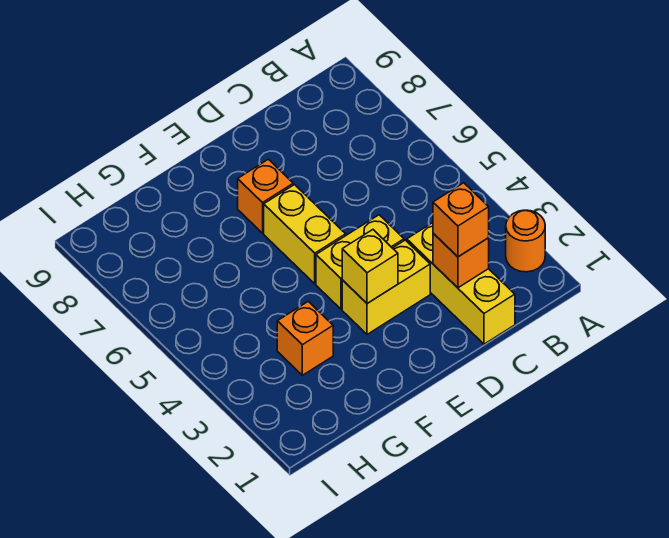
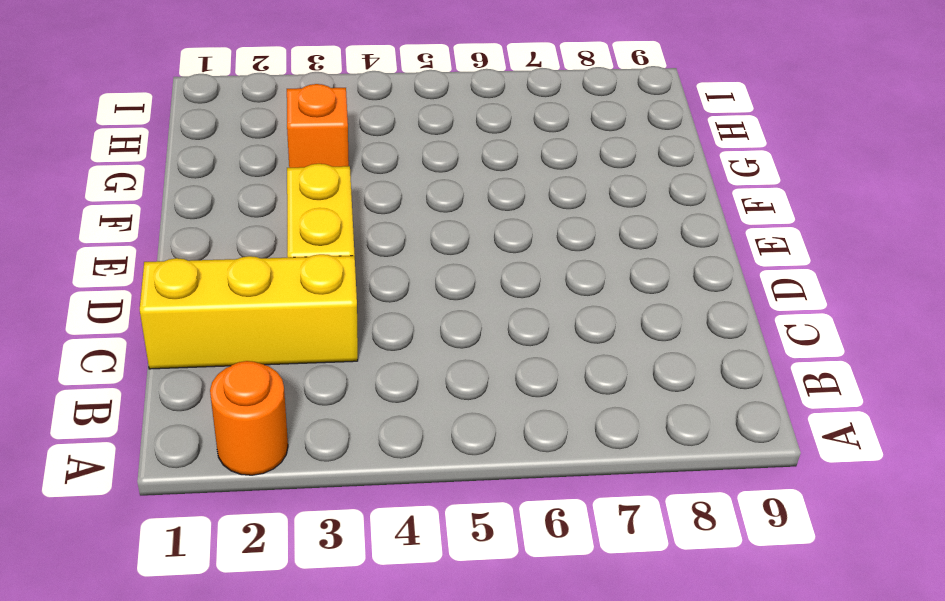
none -> yellow brick D4:E4 level 1
none -> yellow brick E5:E6 level 1

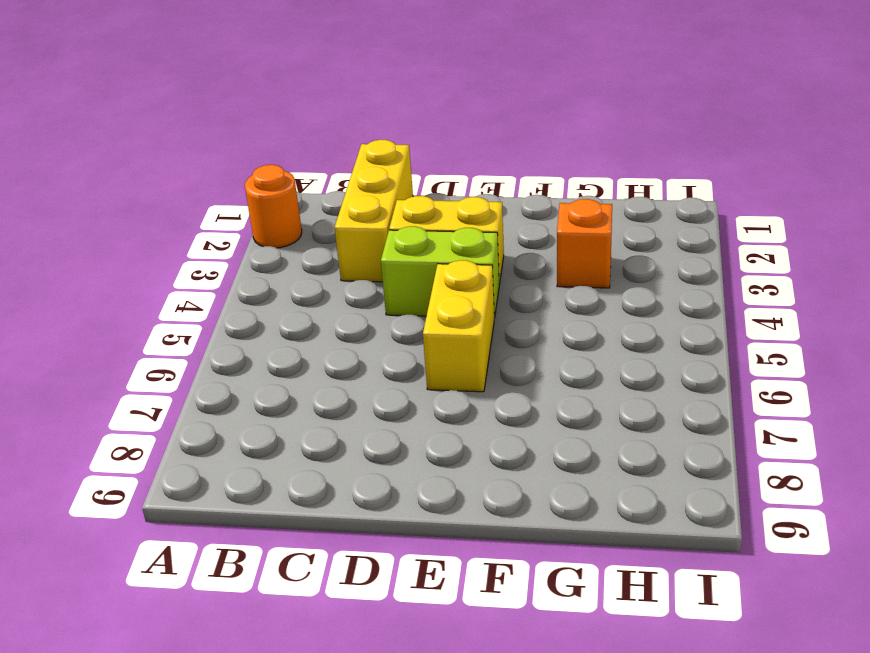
lime brick D4:E4 level 1 -> yellow brick D4:E4 level 1
none -> orange brick E7 level 1
none -> orange brick C2 level 2

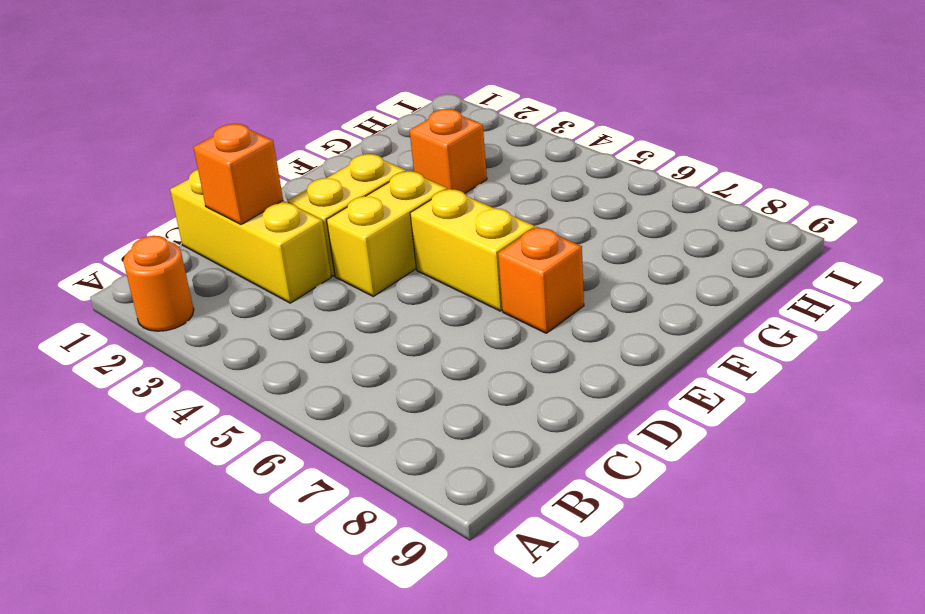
none -> yellow brick E3 level 2
none -> orange brick C2 level 3

